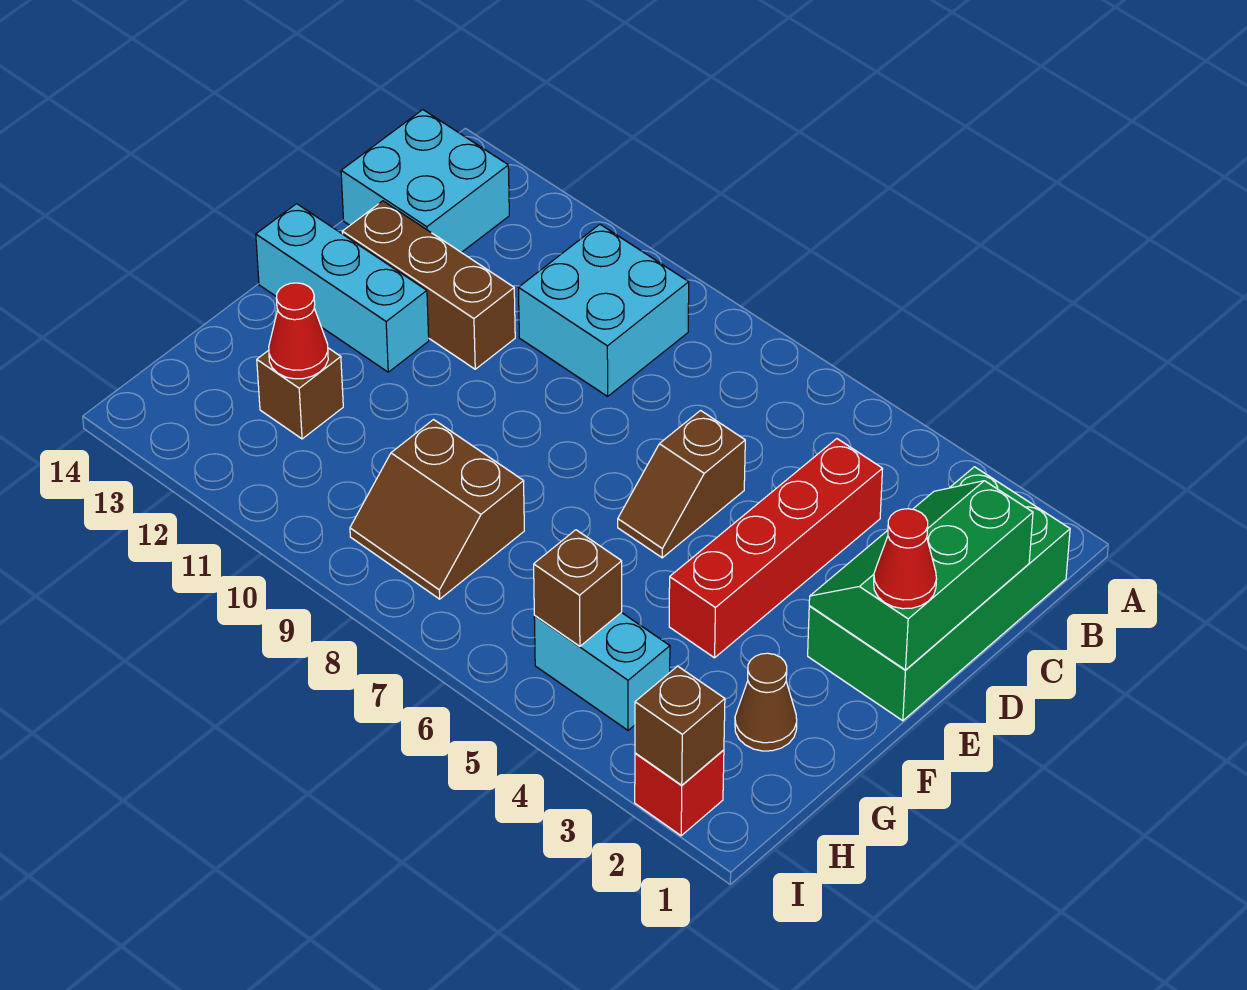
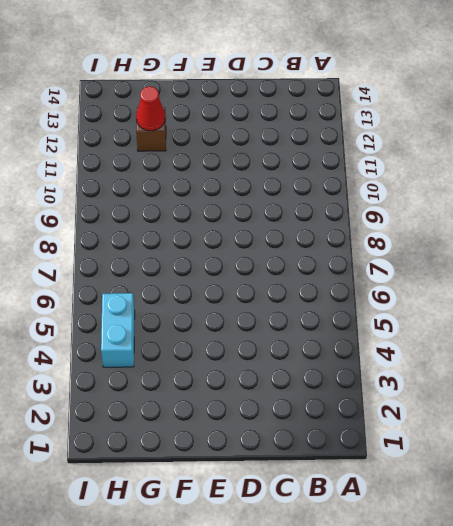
none -> green brick B1:E2 level 1
none -> cyan brick B9:C10 level 1
none -> cyan brick B13:C14 level 1

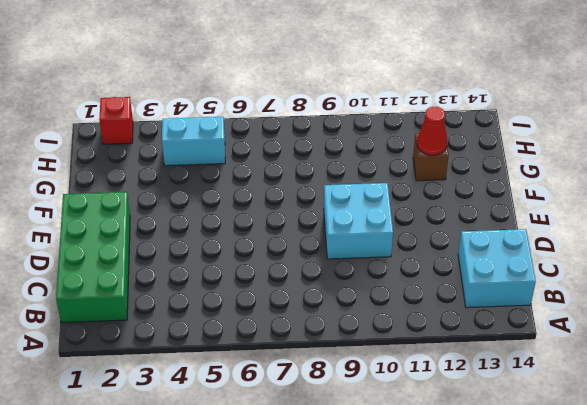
cyan brick D9:E10 level 1 -> cyan brick B9:C10 level 1
none -> red brick C4:F4 level 1
none -> brown slope D6:E6 level 1 top D
none -> brown brick D11:D13 level 1

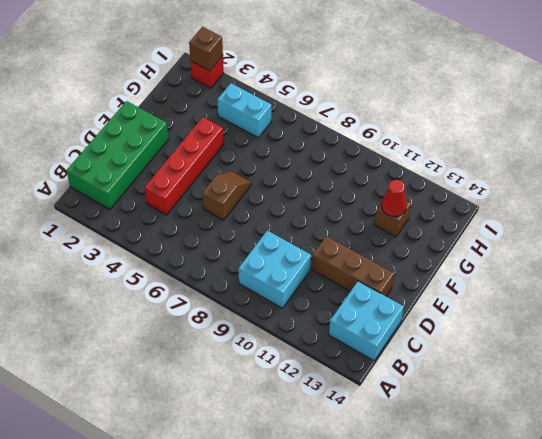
none -> cyan brick E12:E14 level 1
none -> brown cone G2 level 1
none -> brown slope G8:H9 level 1 top G

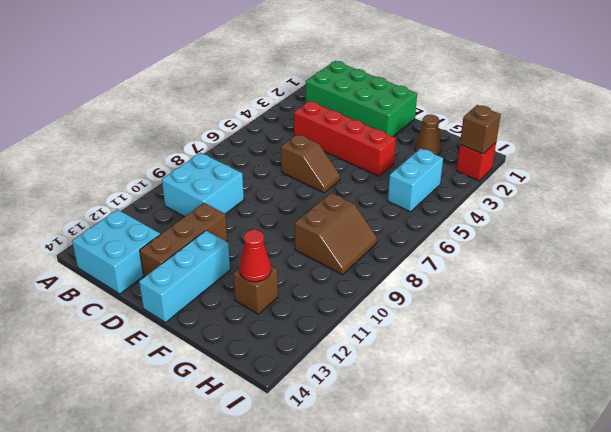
none -> green slope C1:E2 level 2 top 1
none -> brown brick H5 level 2
none -> red cone E1 level 3

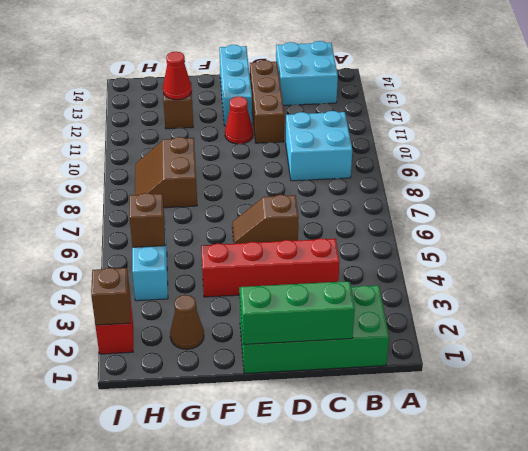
red cone E11 level 1 -> red cone E1 level 3

